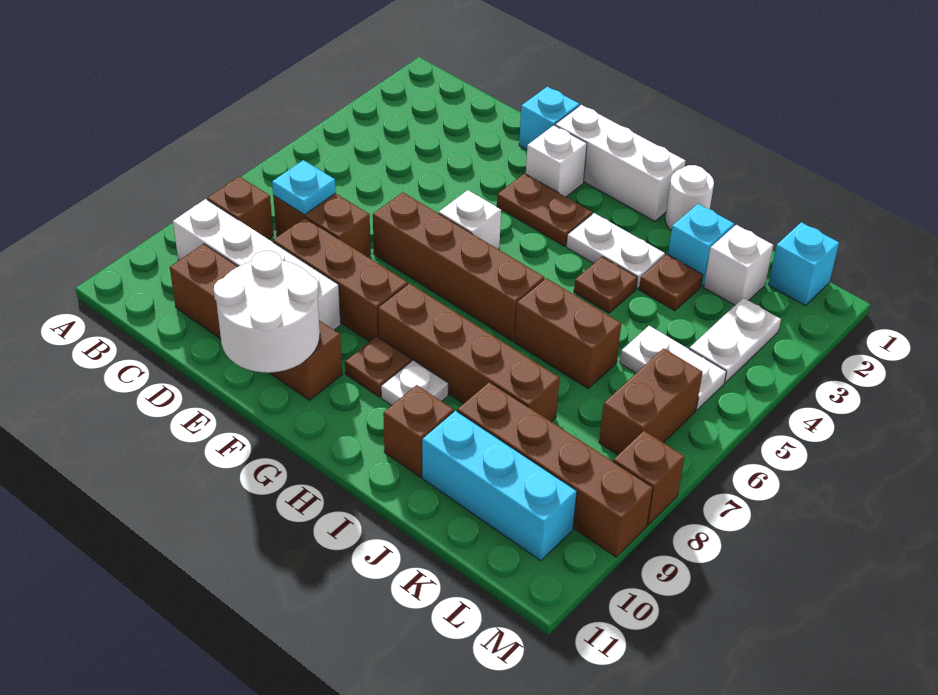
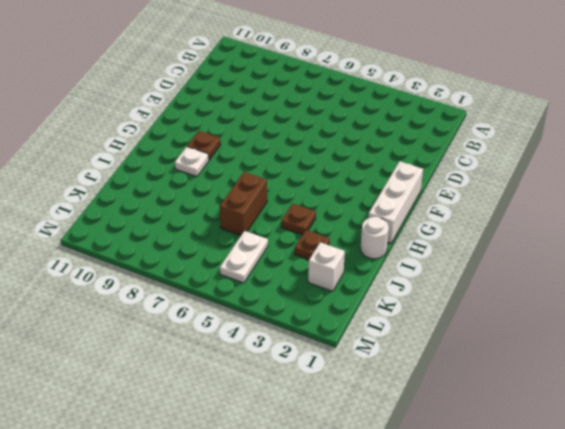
none -> brown brick B8 level 1
none -> white brick B9:E9 level 1
none -> brown brick C7:D7 level 1
none -> brown brick C10:F10 level 1

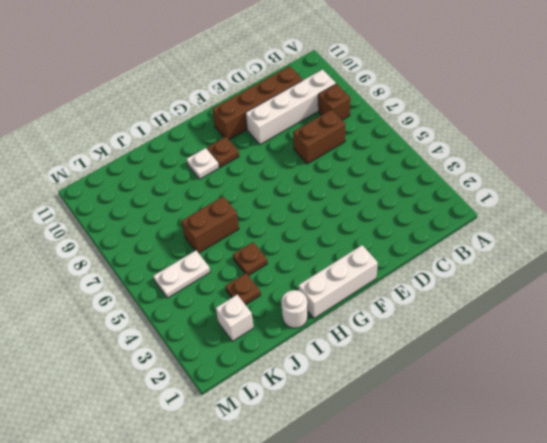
none -> brown brick D8:F8 level 1
none -> cyan brick E1 level 1
none -> brown brick E6:H6 level 1
none -> white brick F2 level 1

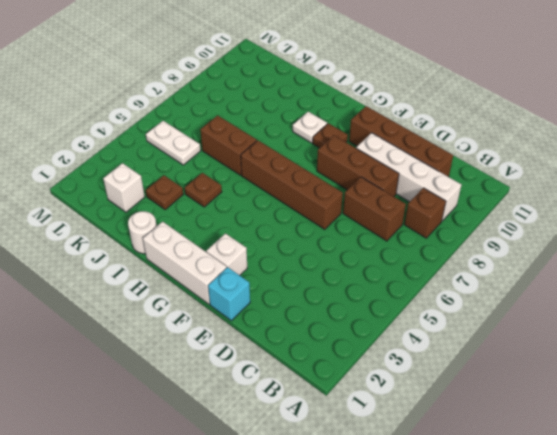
none -> brown plate F3:G3 level 1
none -> white brick F5 level 1
none -> brown brick G8:J8 level 1
none -> white plate H3:I3 level 1

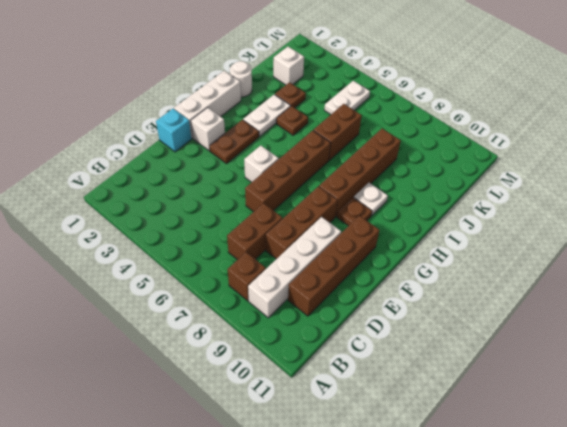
none -> brown brick I10 level 1
none -> cyan brick J2 level 1
none -> brown brick J9:M9 level 1
none -> cyan brick J10:L10 level 1

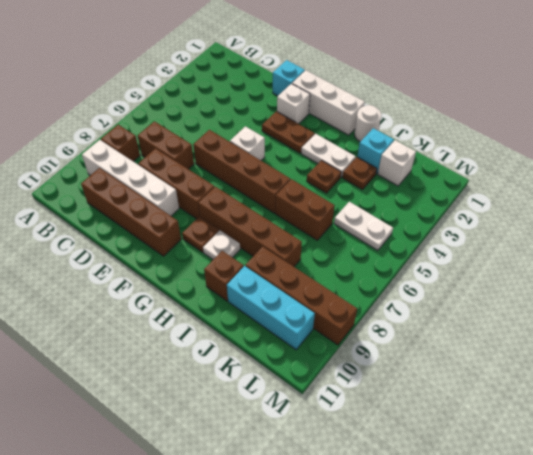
none -> cyan brick L1 level 1
none -> white plate L3:L4 level 1
none -> brown brick L6:L7 level 1
none -> brown brick M8 level 1

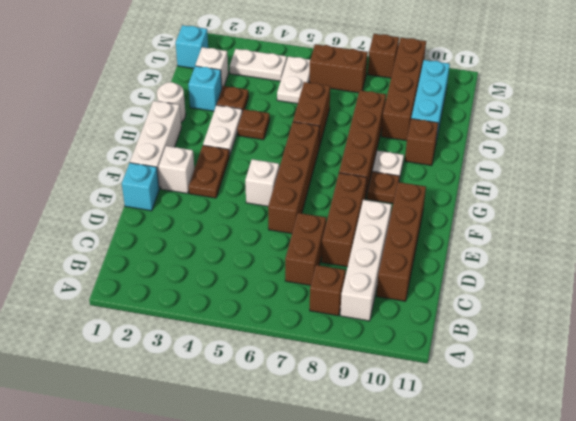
none -> cyan plate C7 level 2
none -> white round brick E10:F11 level 2

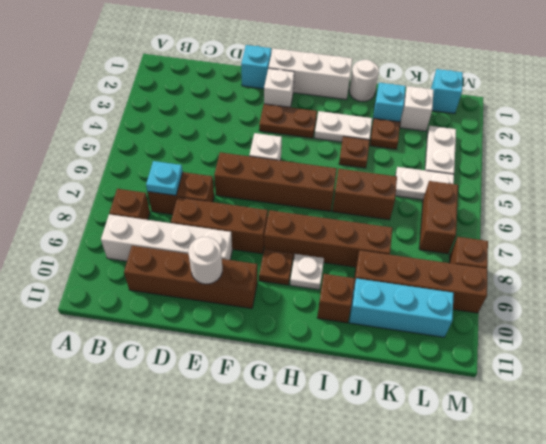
white round brick E10 level 2 -> white round brick E10:F11 level 2

